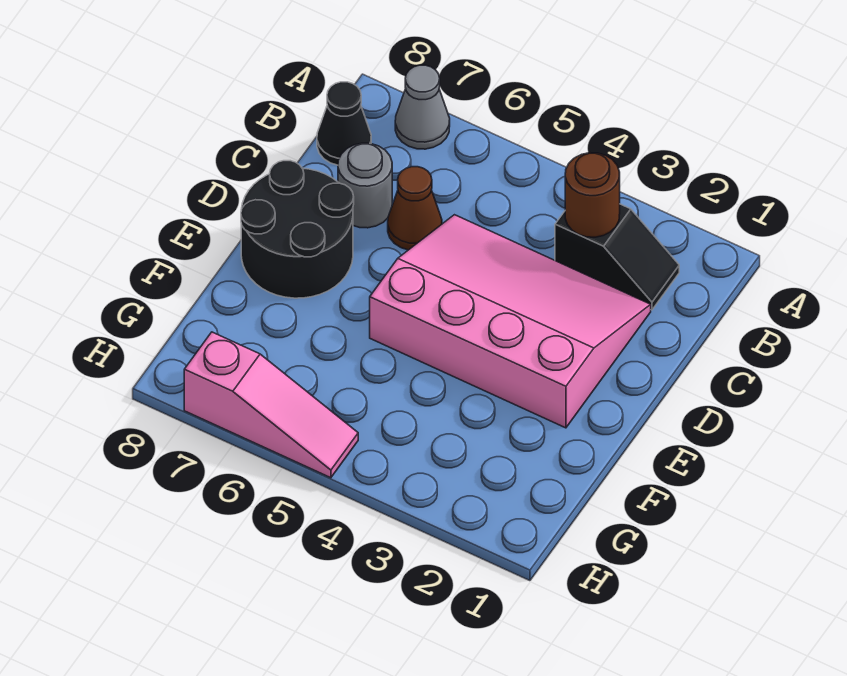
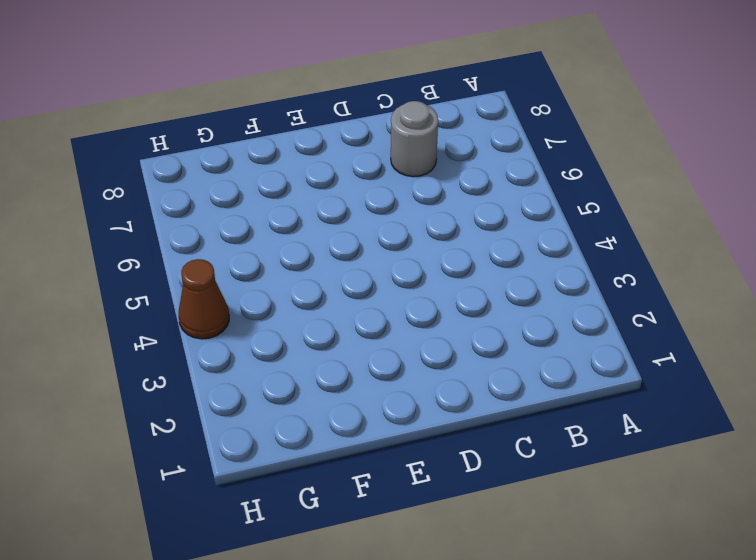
brown cone H4 level 1 -> brown cone C6 level 1
none -> grey cone A7 level 1
none -> black slope B2:B3 level 1 top 3

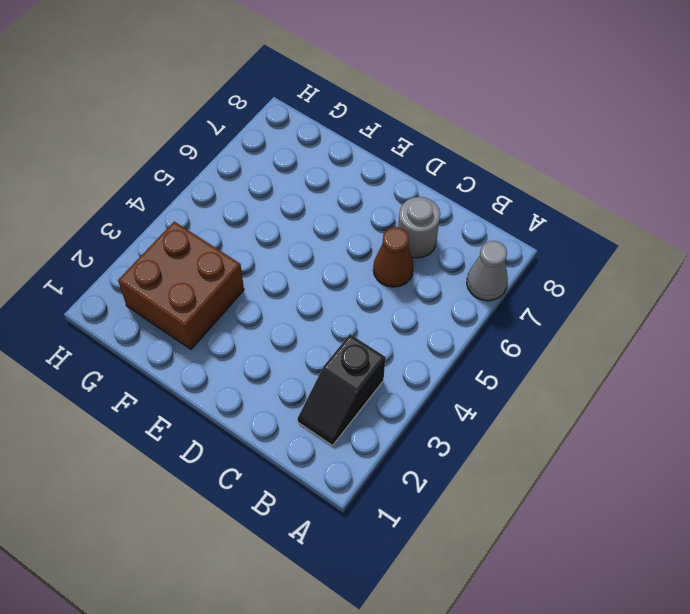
brown brick F2:G3 level 1 -> none
none -> black cone B8 level 1
none -> pink slope C2:E5 level 1 top E

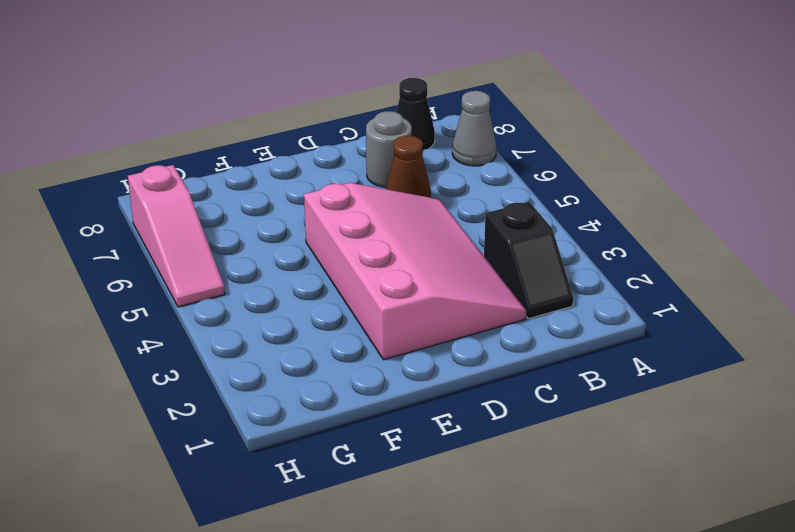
none -> black round brick D7:E8 level 1
none -> brown round brick B3 level 2

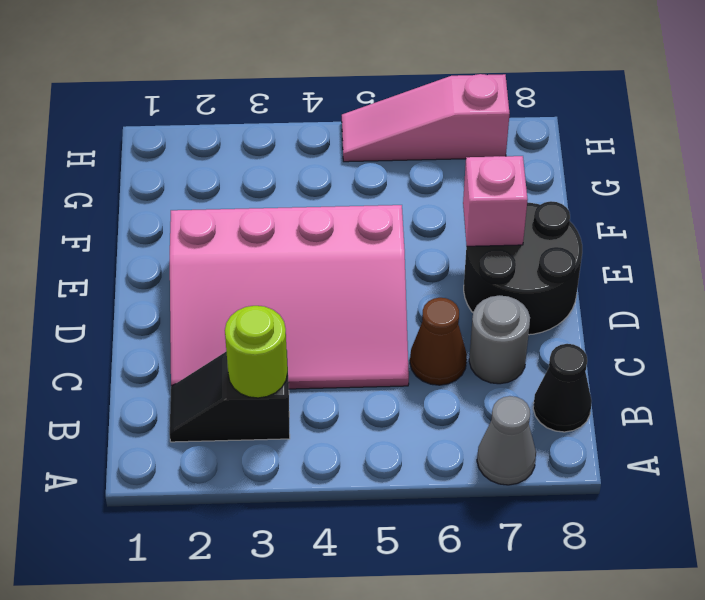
lime round brick B3 level 2 -> brown round brick B3 level 2
pink brick E7 level 2 -> none

